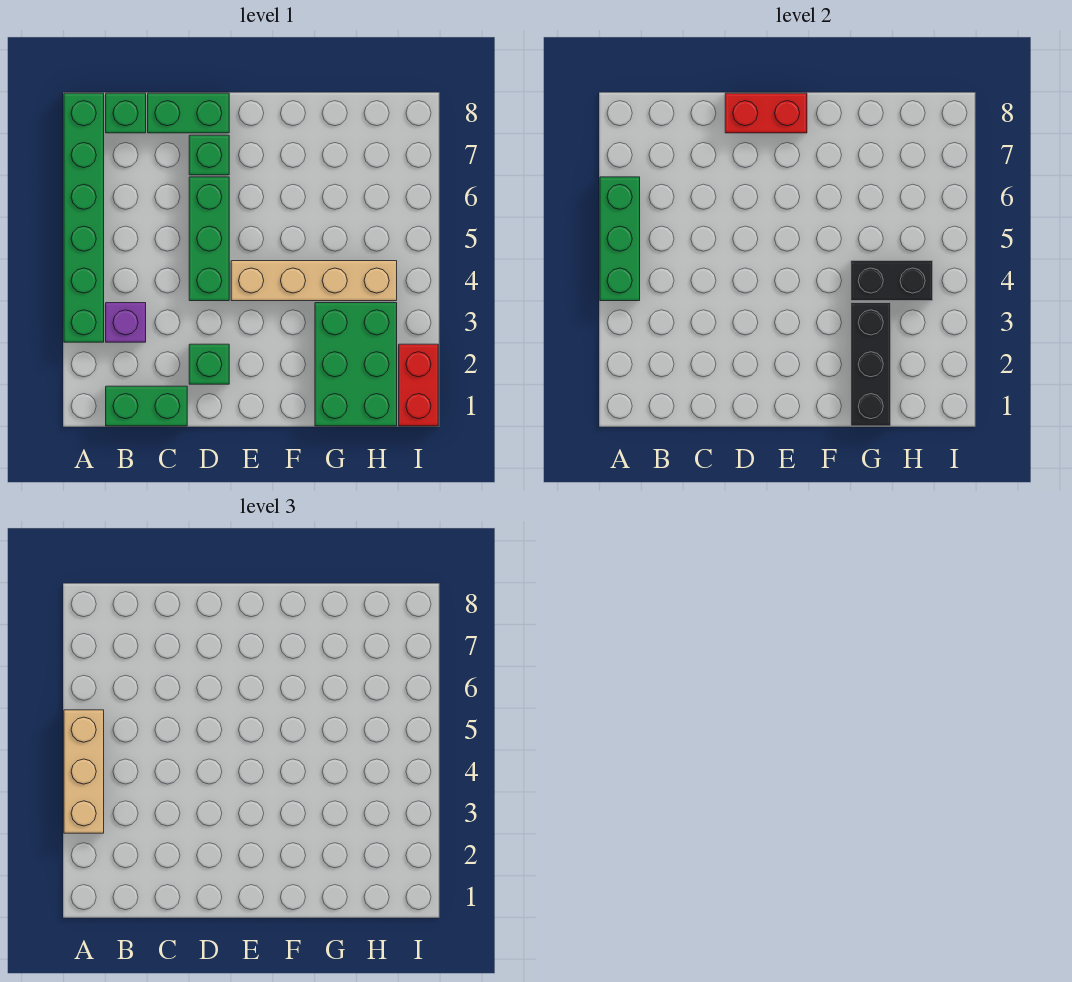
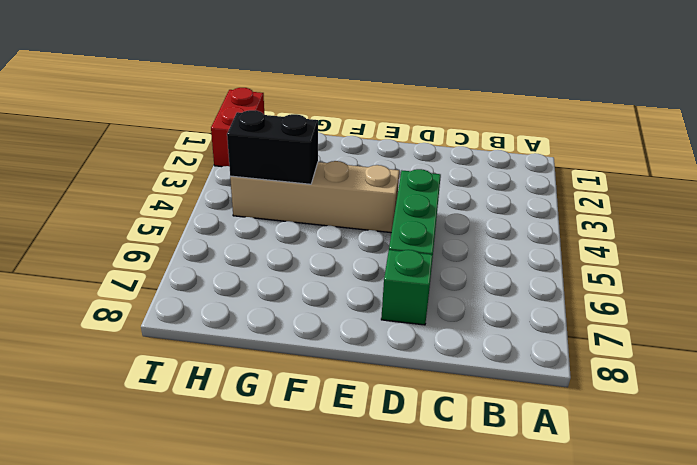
none -> green brick A3:A8 level 1
none -> green brick B1:C1 level 1
none -> purple brick B3 level 1

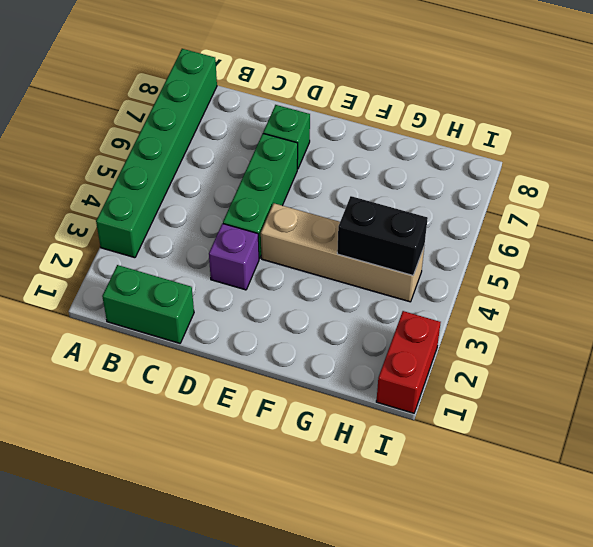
purple brick D3 level 1 -> purple brick B3 level 1
none -> green brick B8 level 1
none -> green brick C8:D8 level 1
none -> green brick D2 level 1

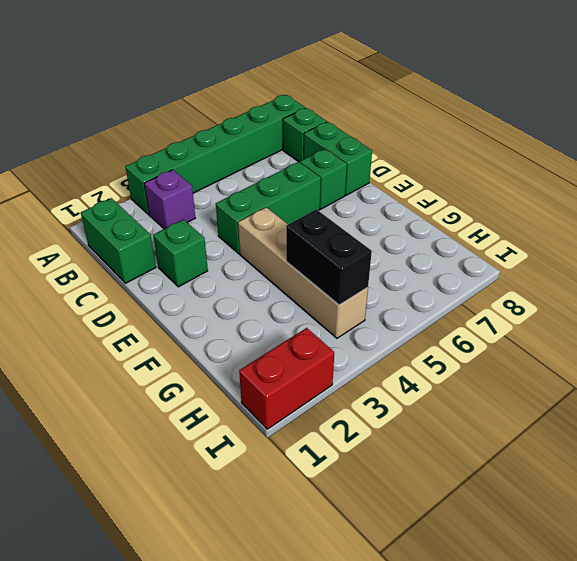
none -> green brick G1:H3 level 1
none -> green brick A4:A6 level 2
none -> red brick D8:E8 level 2

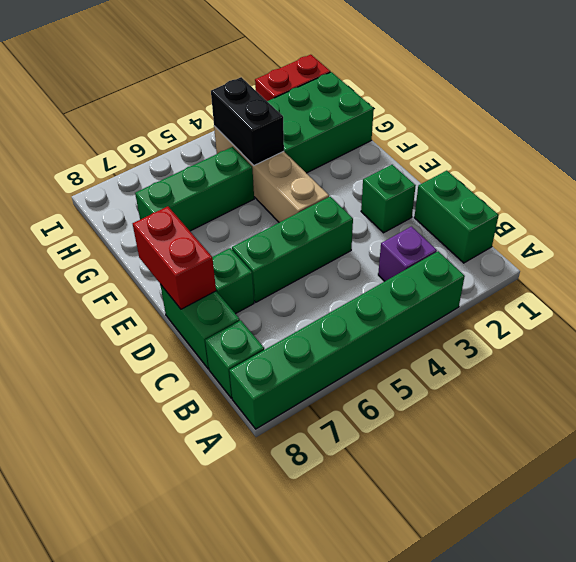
green brick G5:G7 level 1 -> green brick A4:A6 level 2
none -> black brick G1:G3 level 2
none -> tan brick A3:A5 level 3

